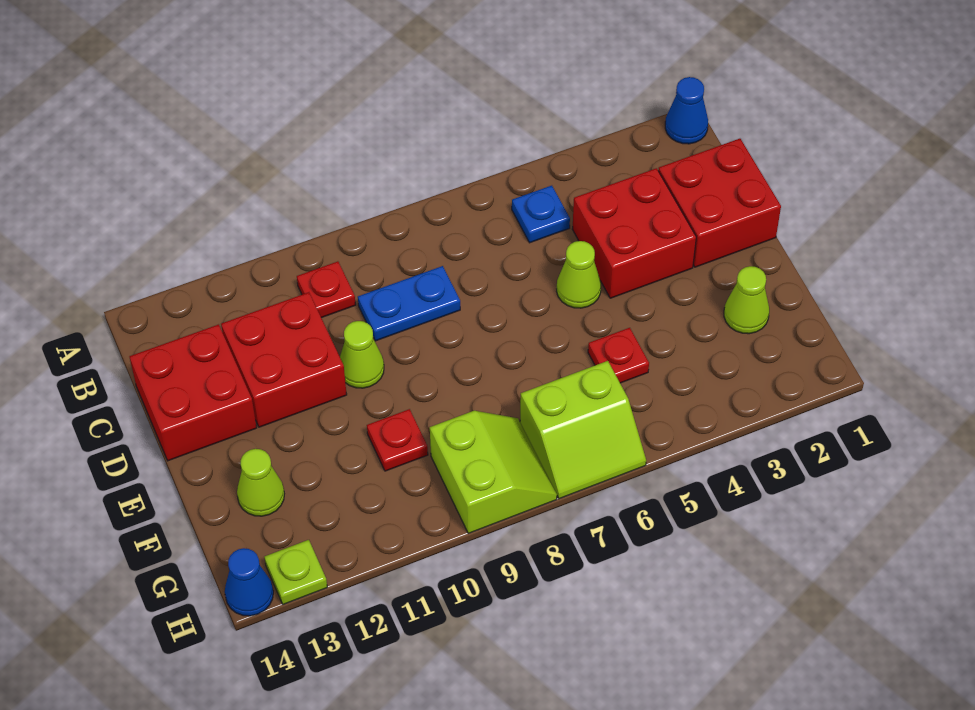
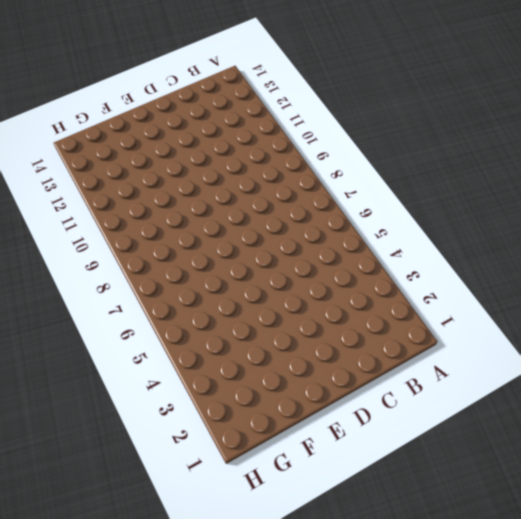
none -> blue cone A1 level 1
none -> blue plate B5 level 1
none -> red plate B10 level 1

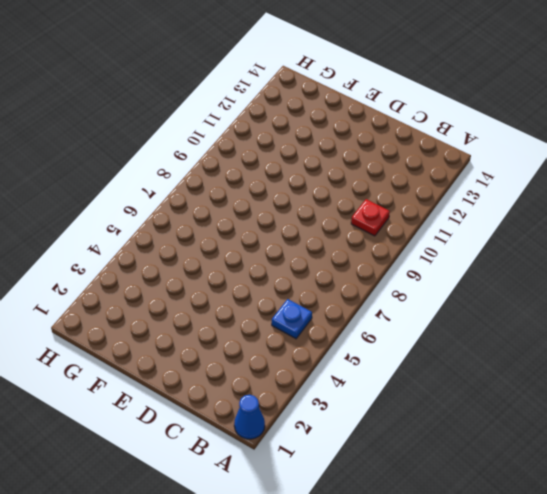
none -> red brick C1:D2 level 1
none -> red brick C3:D4 level 1
none -> blue plate C8:C9 level 1

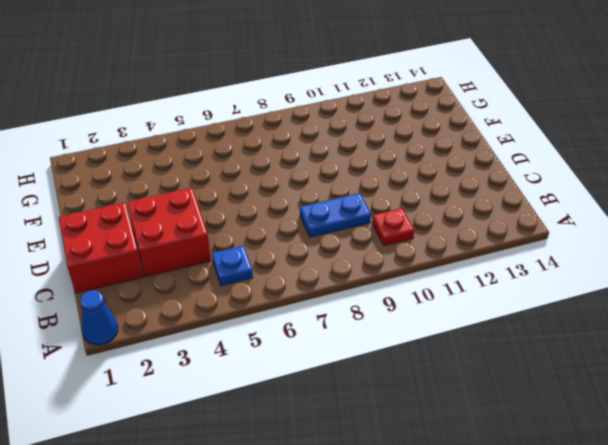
none -> red brick C11:D12 level 1
none -> red brick C13:D14 level 1
none -> lime cone D5 level 1

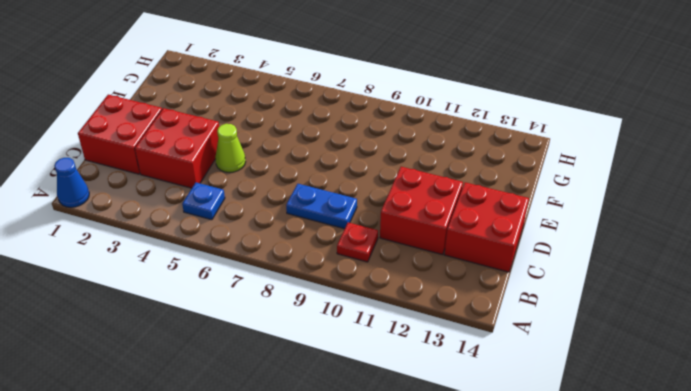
none -> lime cone D10 level 1
none -> lime cone F2 level 1
none -> red plate F5 level 1

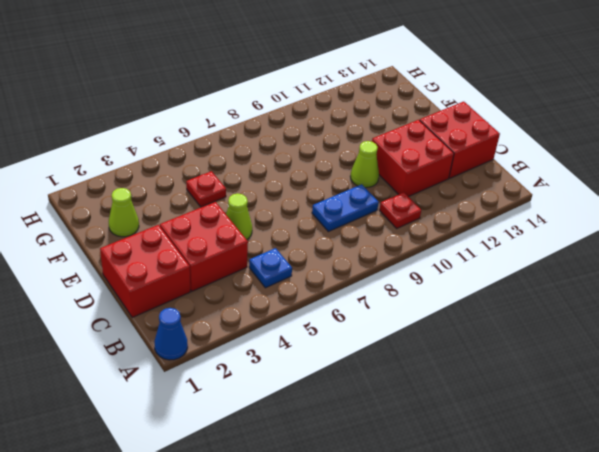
none -> red plate F10 level 1
none -> lime cone F13 level 1
none -> lime slope G6:H7 level 1 top G

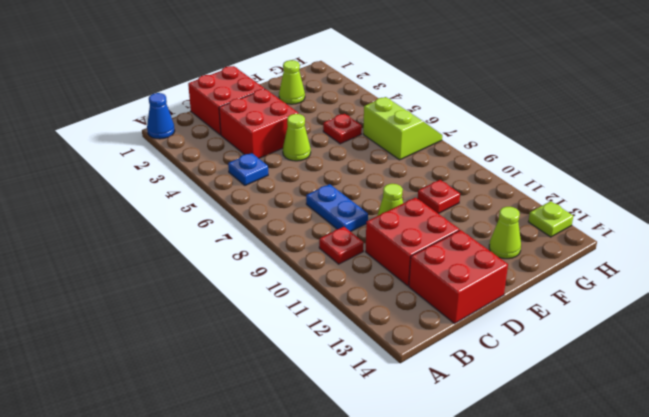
none -> lime slope G8:H9 level 1 top 9
none -> blue cone H14 level 1

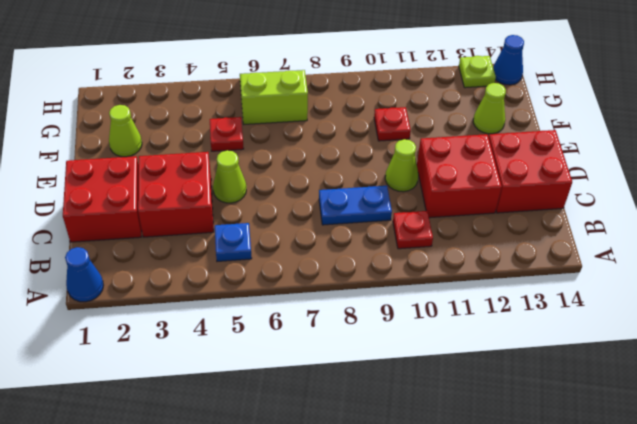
none -> lime slope G8:H9 level 1 top 9

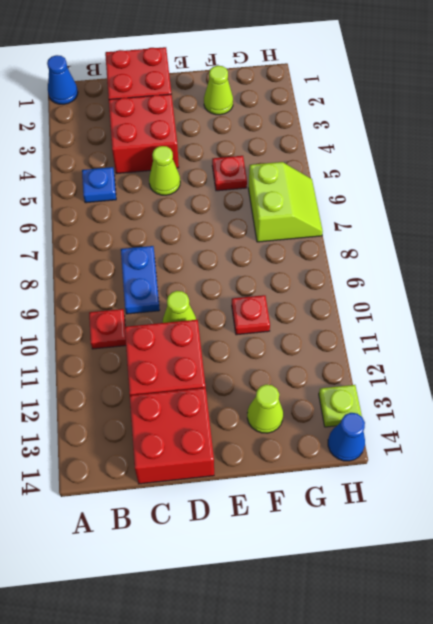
none -> lime slope G8:H9 level 1 top 9

